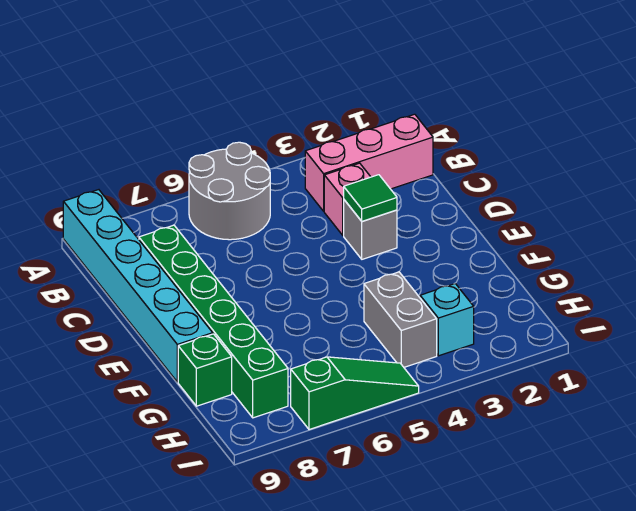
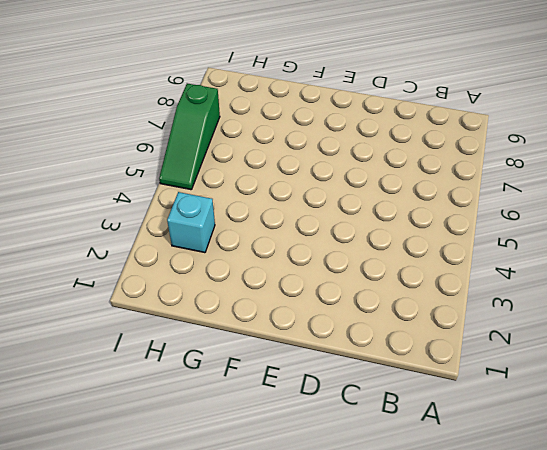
none -> grey round brick A5:B6 level 1
none -> cyan brick A9:F9 level 1

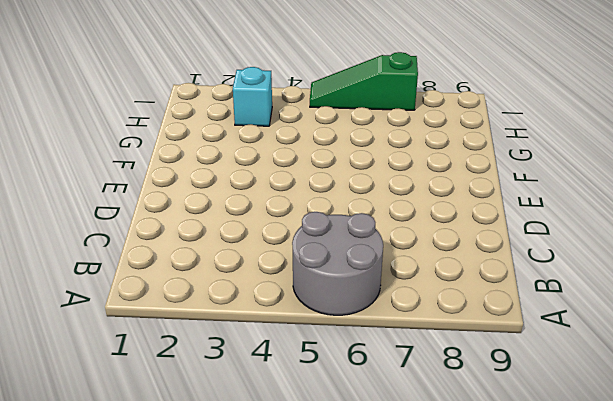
none -> cyan brick A9:F9 level 1
none -> pink brick B1:B3 level 1

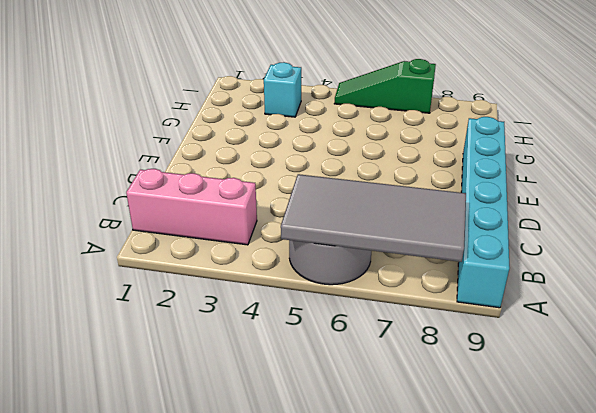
grey tile A5:B8 level 2 -> none
none -> pink brick C3 level 1
none -> green brick C8:H8 level 1

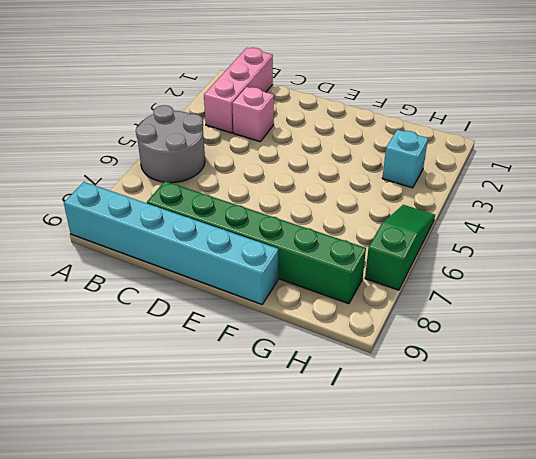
none -> grey brick D3 level 1
none -> grey brick G4:H4 level 1

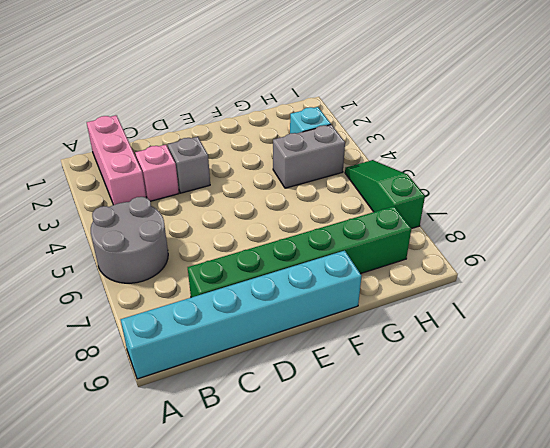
none -> green brick G9 level 1
none -> green tile D3 level 2

